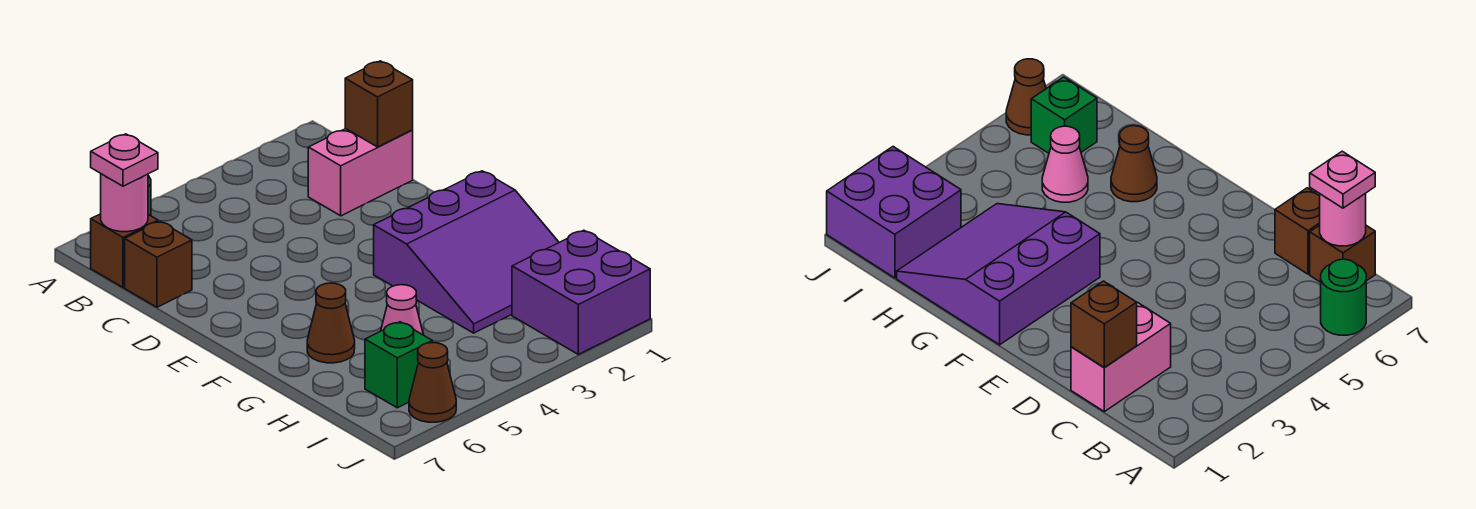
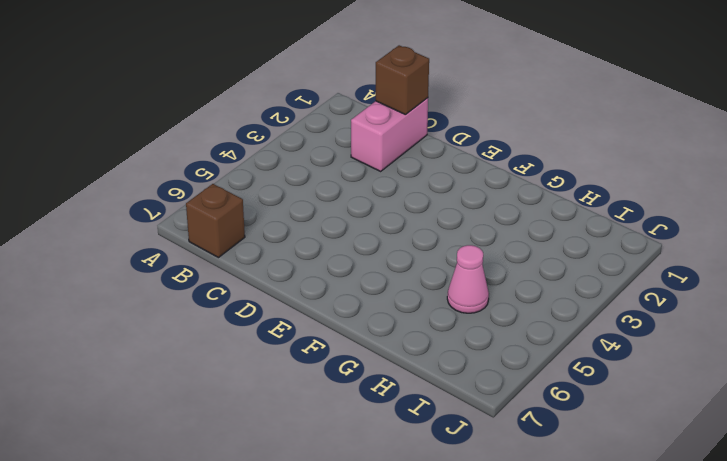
none -> green round brick A6 level 1
none -> brown brick C7 level 1
none -> purple slope F1:H3 level 1 top F

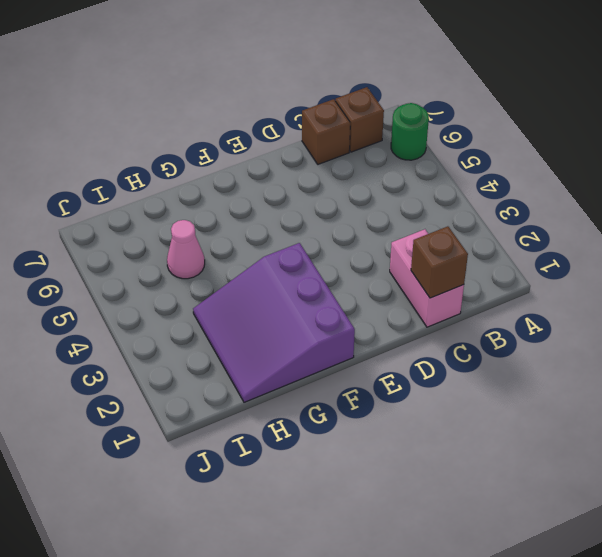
none -> brown cone G6 level 1
none -> purple brick I1:J2 level 1
none -> green brick I6 level 1

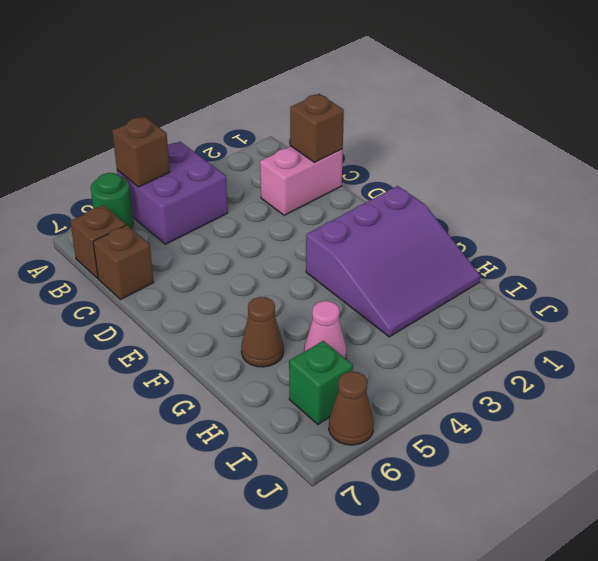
purple brick A4:B5 level 1 -> purple brick I1:J2 level 1
brown brick A5 level 2 -> none
none -> pink round brick B7 level 2
none -> pink plate B7 level 3

